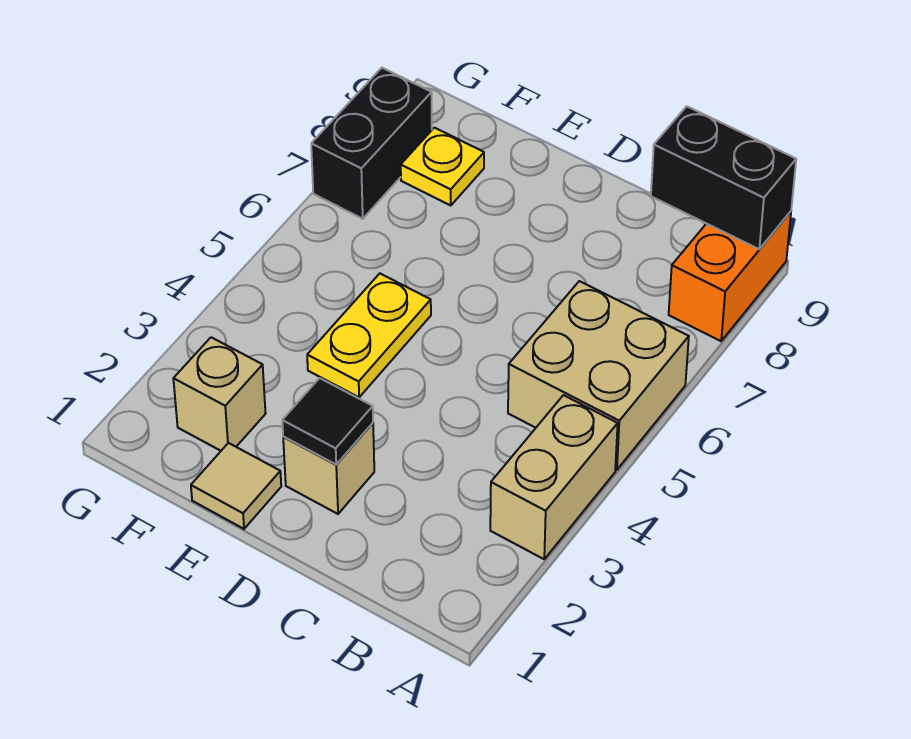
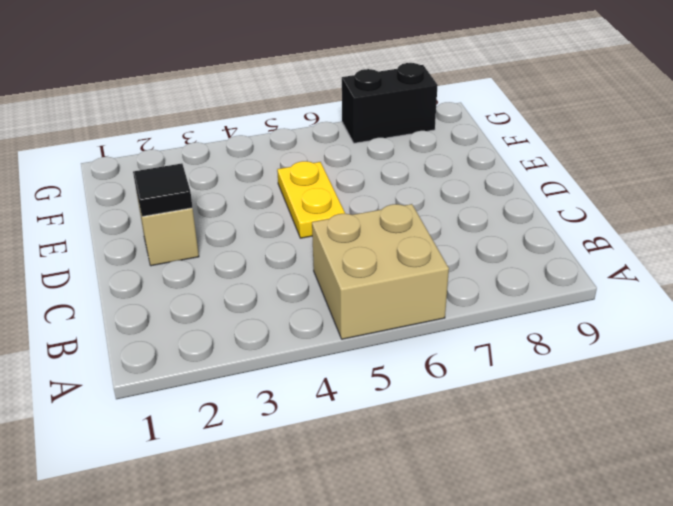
yellow plate D5:E5 level 1 -> yellow plate E4:E5 level 1
none -> tan brick A3:A4 level 1
none -> orange brick A8:A9 level 1

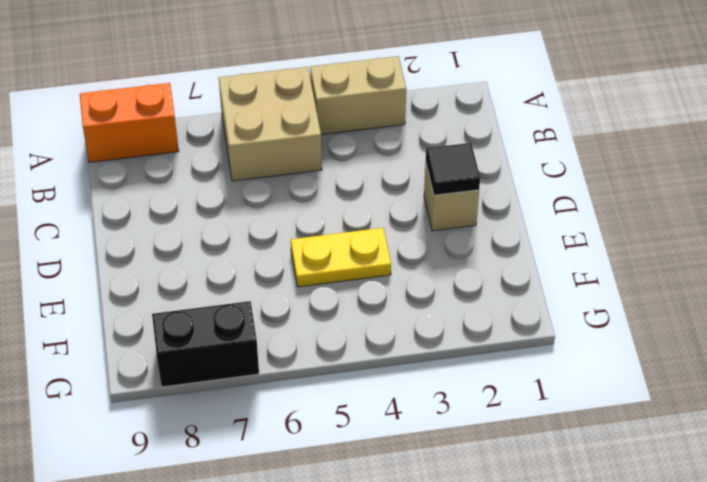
none -> tan tile E1 level 1
none -> tan brick F2 level 1

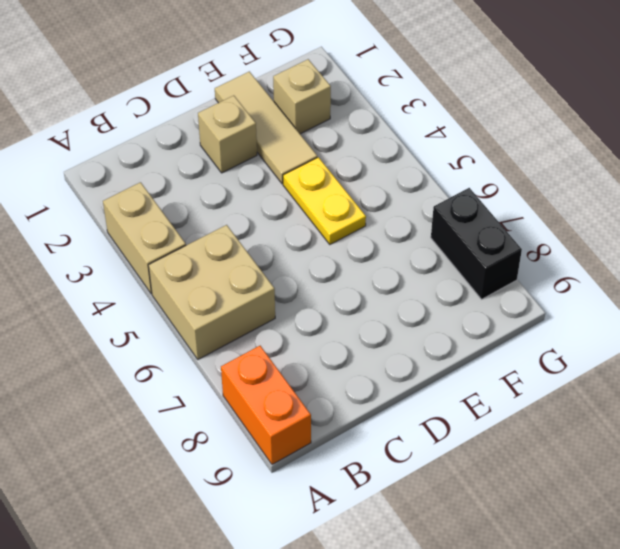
tan tile E1:E3 level 1 -> tan tile E1 level 1
none -> yellow plate F8 level 1
none -> black brick A9:B9 level 2

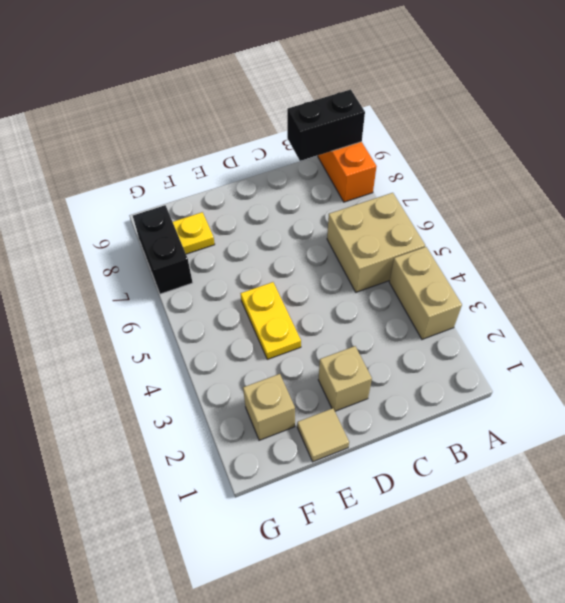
none -> black tile D2 level 2

